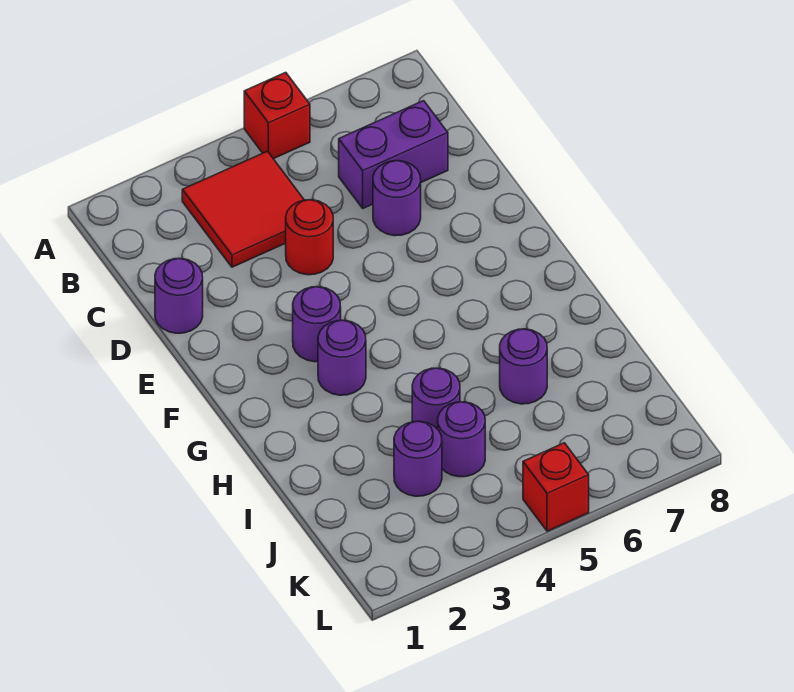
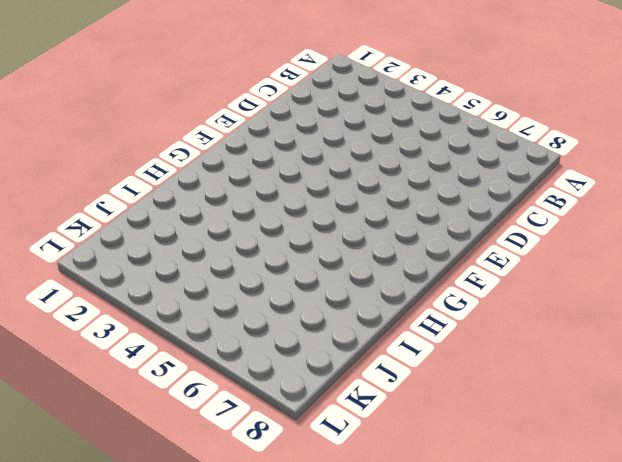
none -> red brick A5 level 1
none -> red tile B3:C4 level 1
none -> purple brick C6:C7 level 1

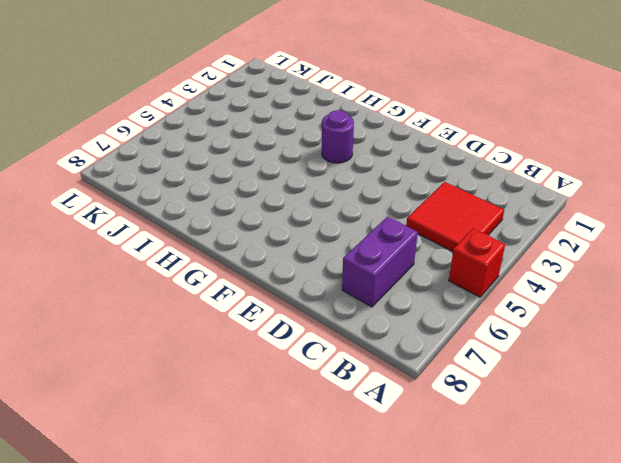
none -> purple round brick D1 level 1
none -> red round brick D4 level 1
none -> purple round brick D6 level 1

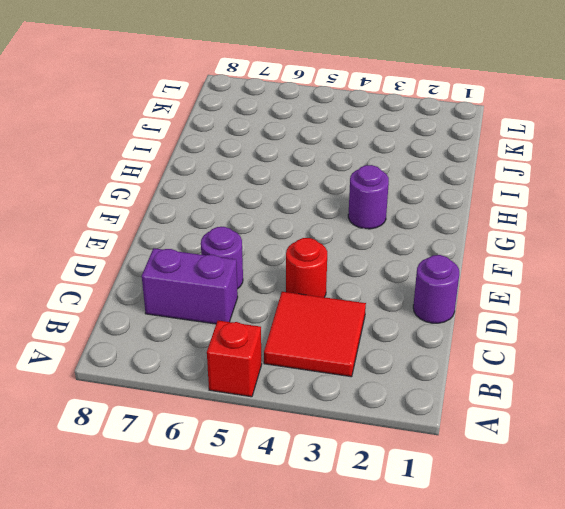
none -> purple round brick F3 level 1
none -> purple round brick I4 level 1
none -> purple round brick I6 level 1

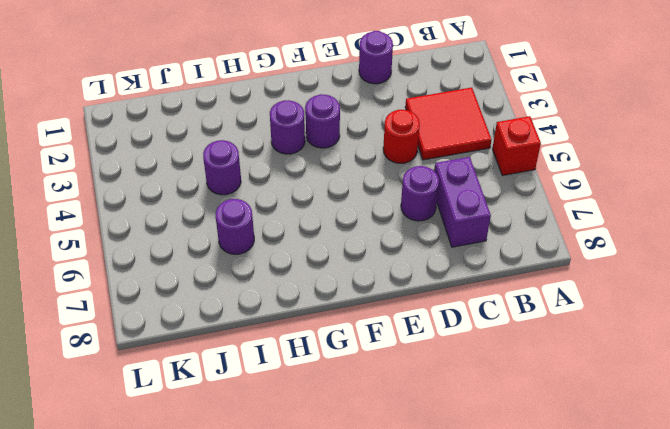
none -> purple round brick J3 level 1
none -> purple round brick J4 level 1
none -> red brick L5 level 1

